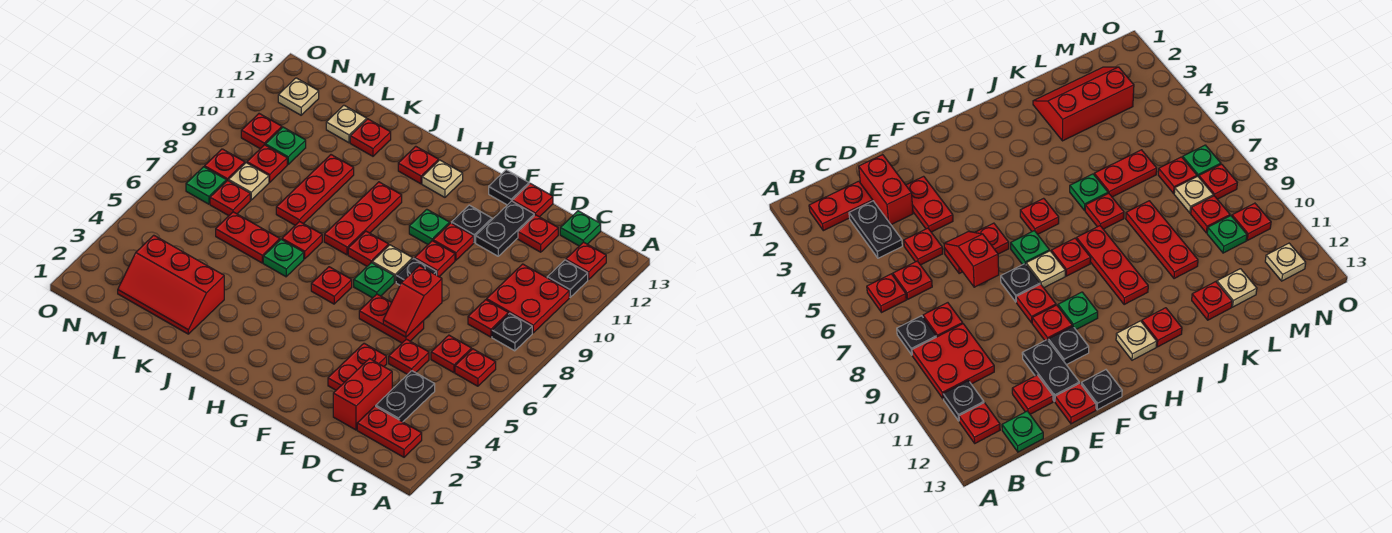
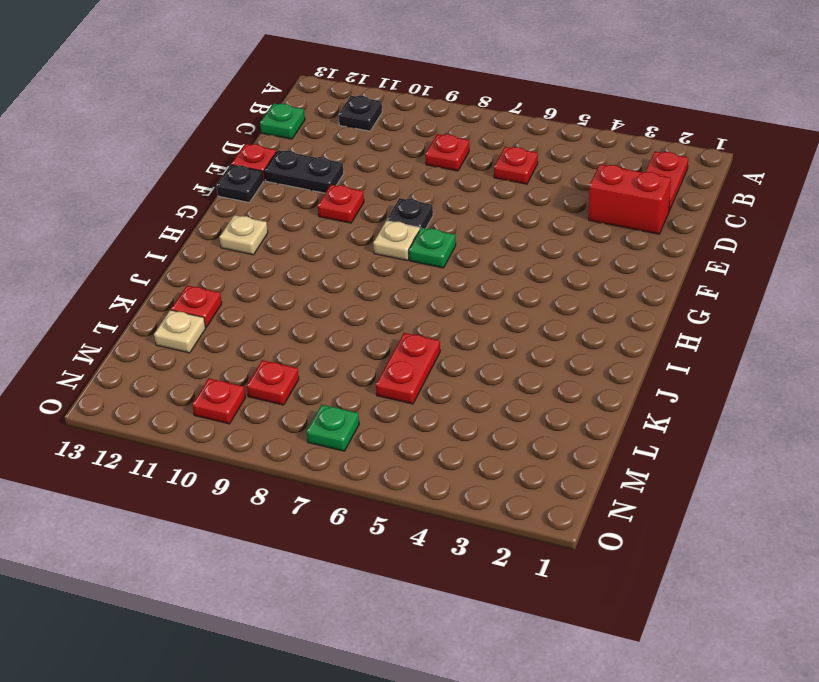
none -> red plate B6 level 1
none -> black plate B8 level 1
none -> red plate B9:C10 level 1
none -> red plate B12 level 1

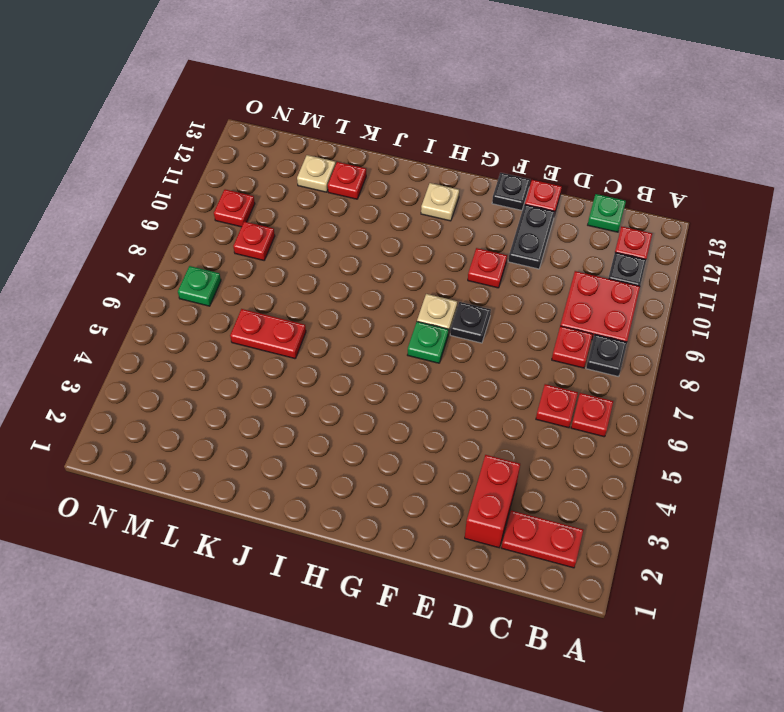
none -> black plate C3:C4 level 1
none -> red plate D5 level 1
none -> red plate D12 level 1
none -> red plate E3:E4 level 1

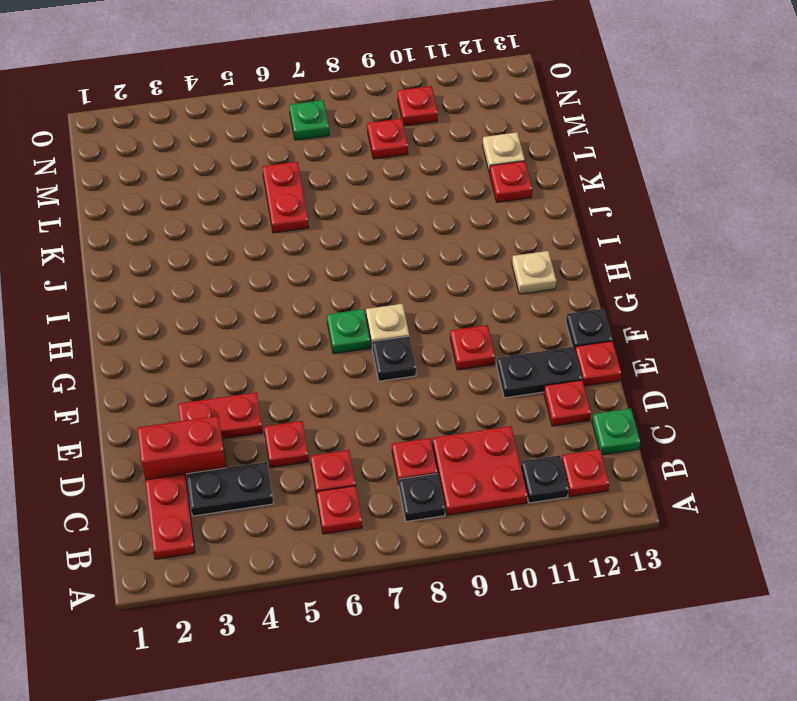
none -> red plate E6:F6 level 1
none -> red plate F9 level 1
none -> black plate F11 level 1
none -> green plate G10 level 1

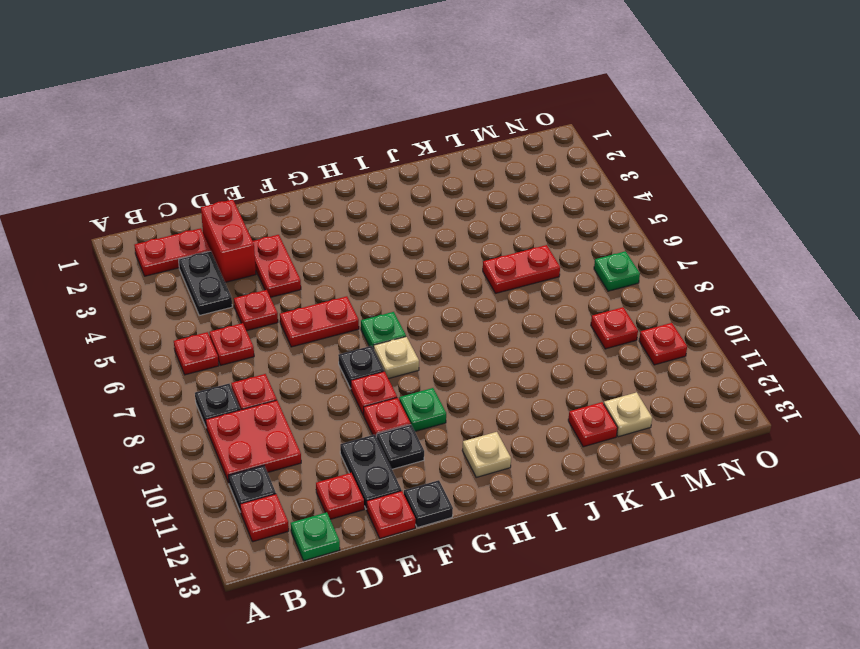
none -> red plate H6 level 1
none -> red plate H8 level 1
none -> red plate I8:I10 level 1
none -> red plate I12 level 1

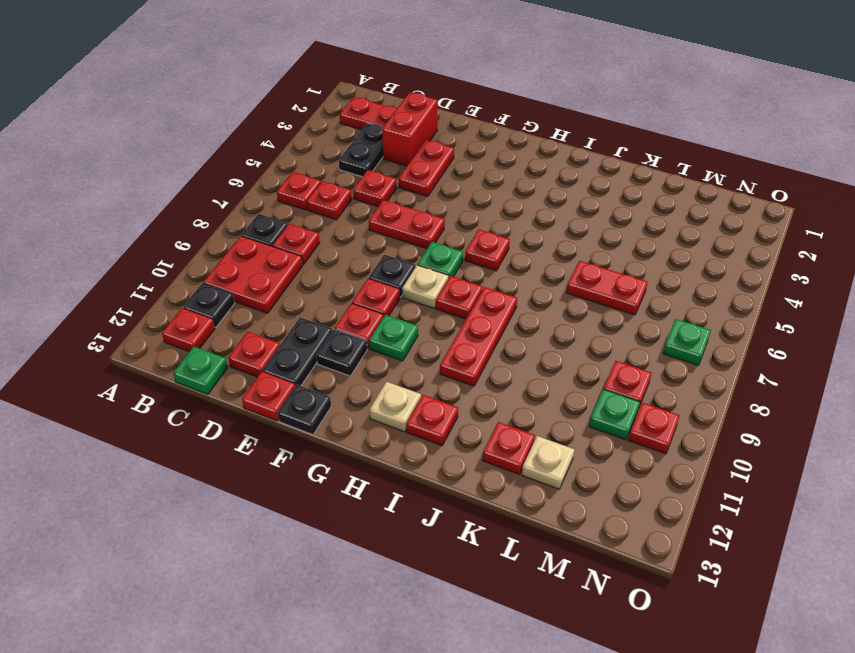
none -> green plate J6 level 1
none -> red plate J7 level 1
none -> red slope K2:M3 level 1 top 3
none -> red plate K8:K10 level 1

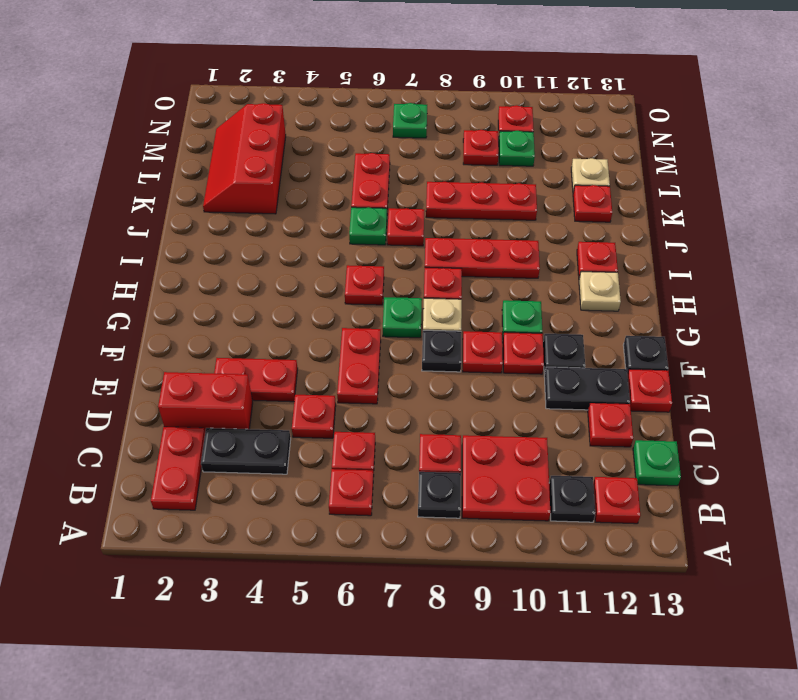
none -> red plate M7 level 1
none -> tan plate M8 level 1
none -> red plate N8 level 1
none -> tan plate N12 level 1

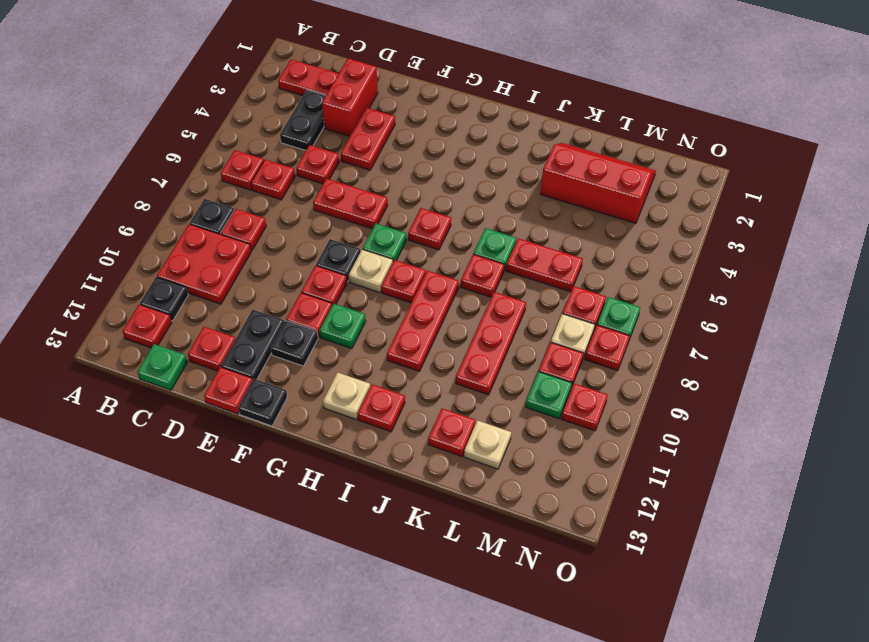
none -> tan plate N12 level 1
none -> red slope E6:E7 level 2 top 7

